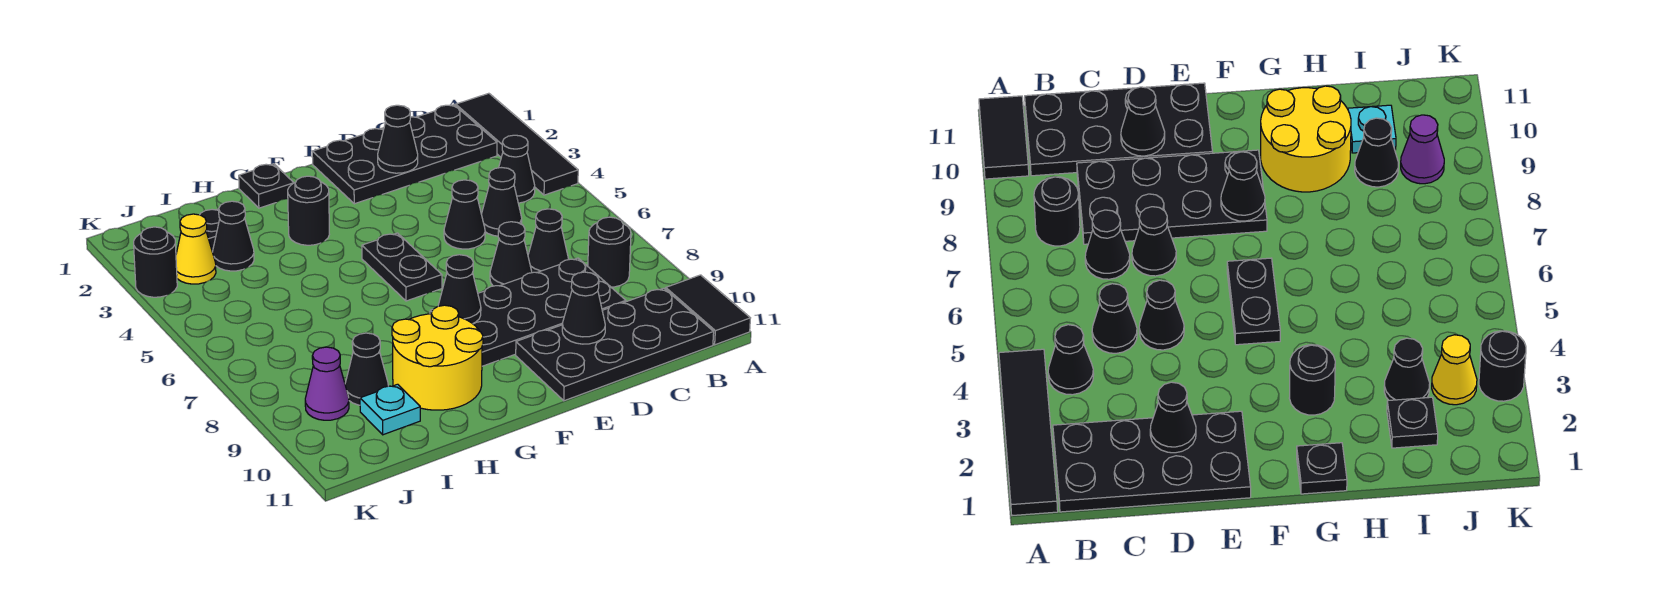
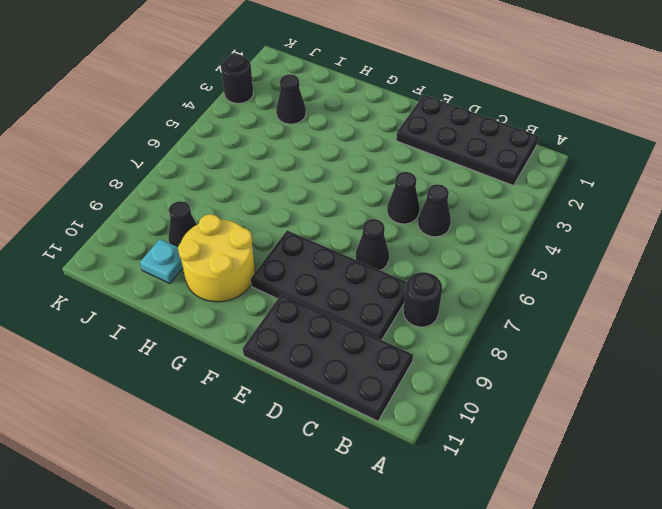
none -> black tile A1:A4 level 1
none -> black tile A10:A11 level 1
none -> black cone B4 level 1

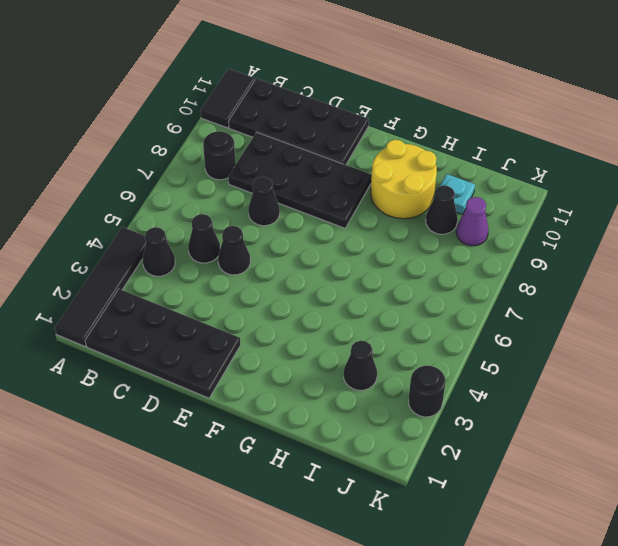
none -> black cone C7 level 1
none -> black plate F5:F6 level 1
none -> black plate G1 level 1

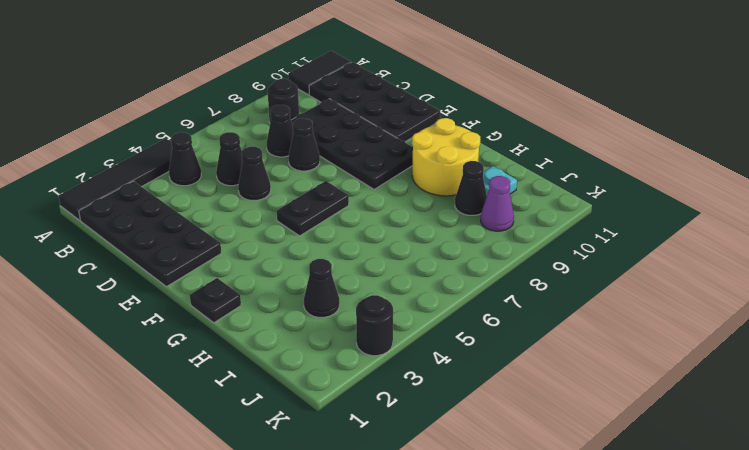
none -> black round brick G3 level 1
none -> black plate I2 level 1
none -> yellow cone J3 level 1

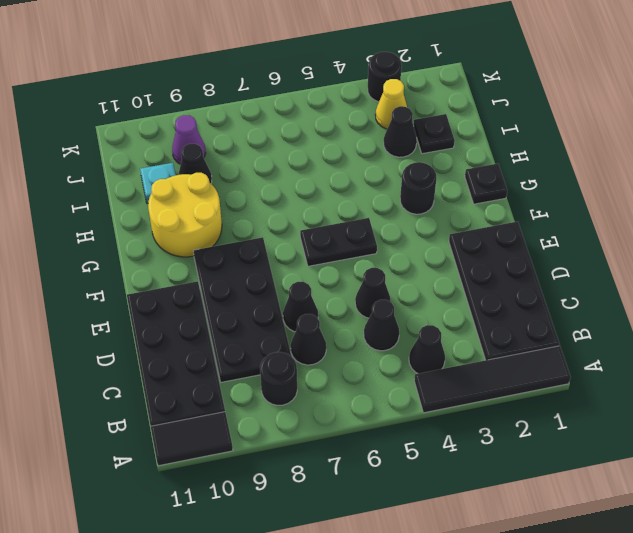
none -> black cone D2 level 2
none -> black cone D10 level 2
none -> black cone F8 level 2

